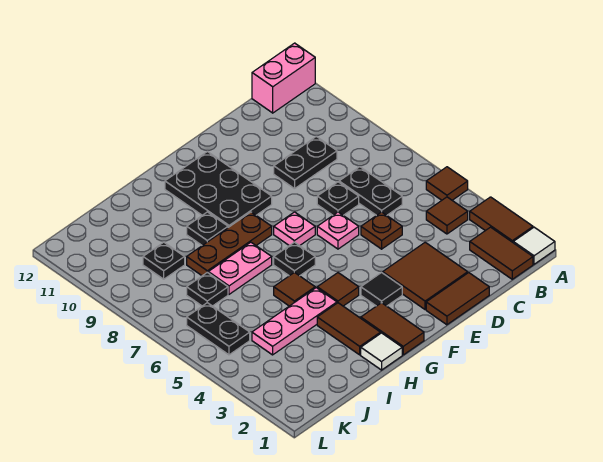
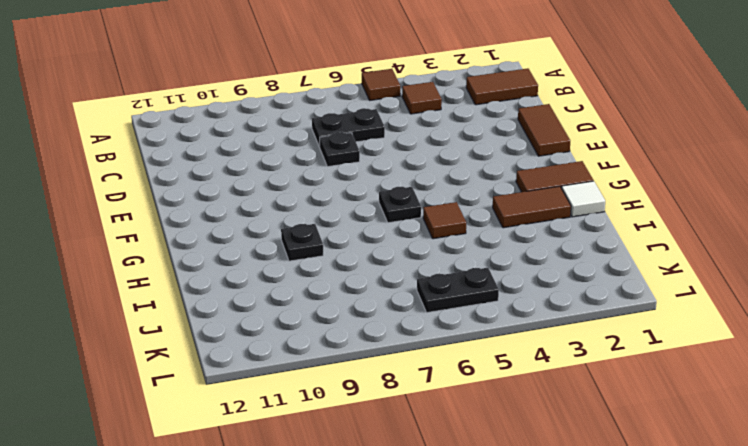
none -> white tile A1 level 1
none -> brown tile A2:A3 level 1
none -> pink brick A12:B12 level 1

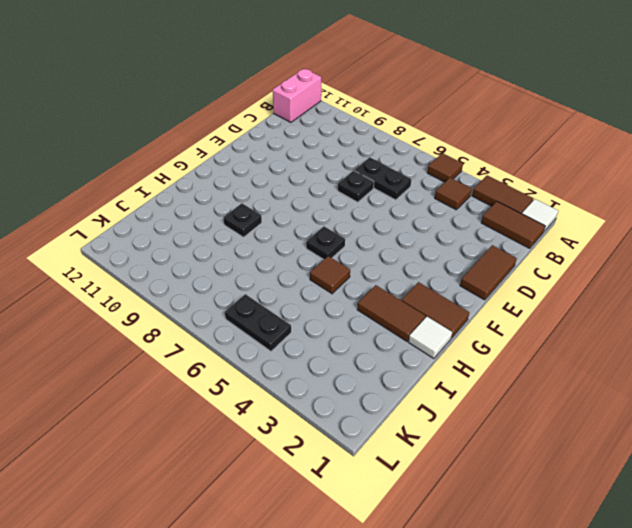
none -> black plate C9:D9 level 1
none -> brown tile D2:E3 level 1
none -> brown plate D5 level 1

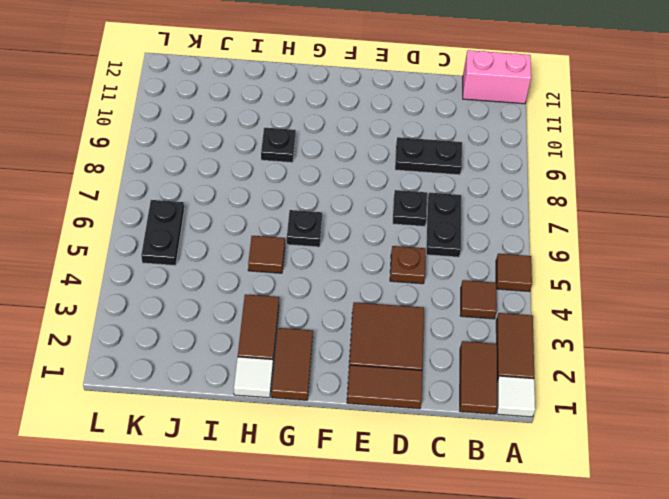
none -> pink plate E6 level 1
none -> black tile F3 level 1
none -> pink plate F7 level 1

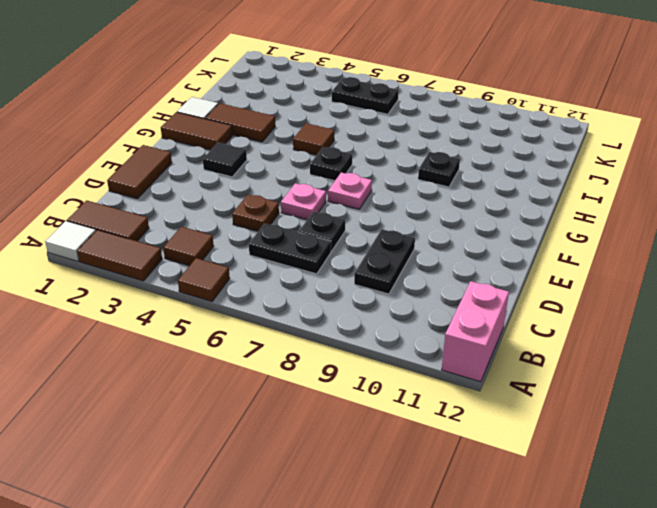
none -> brown tile D2:E3 level 1
none -> black plate F9:G11 level 1
none -> brown tile G4 level 1

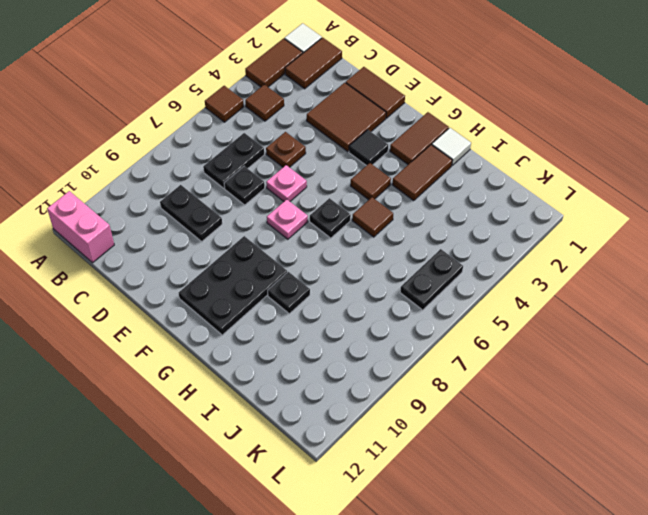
none -> brown plate G8:I8 level 1
none -> pink plate H4:J4 level 1
none -> pink plate H7:I7 level 1

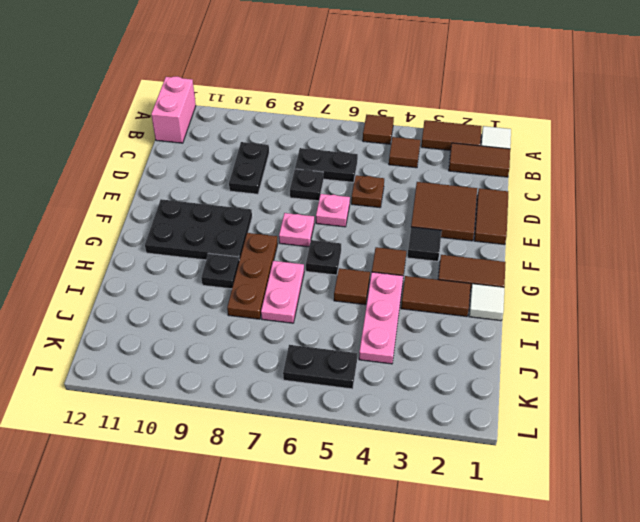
none -> black plate J7 level 1
none -> black plate J9 level 1

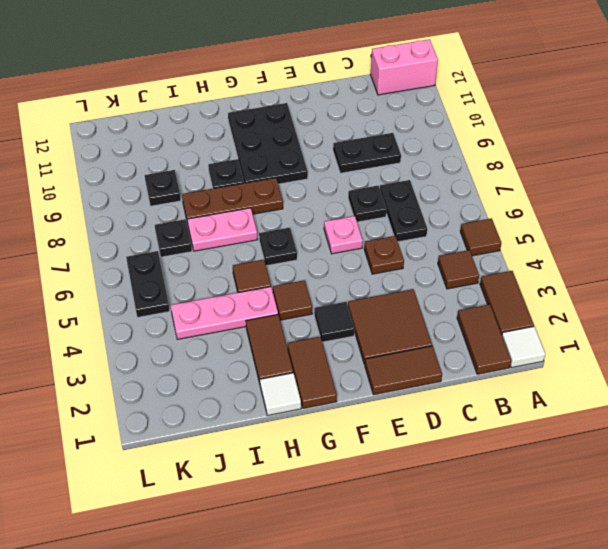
none -> pink plate F7 level 1

